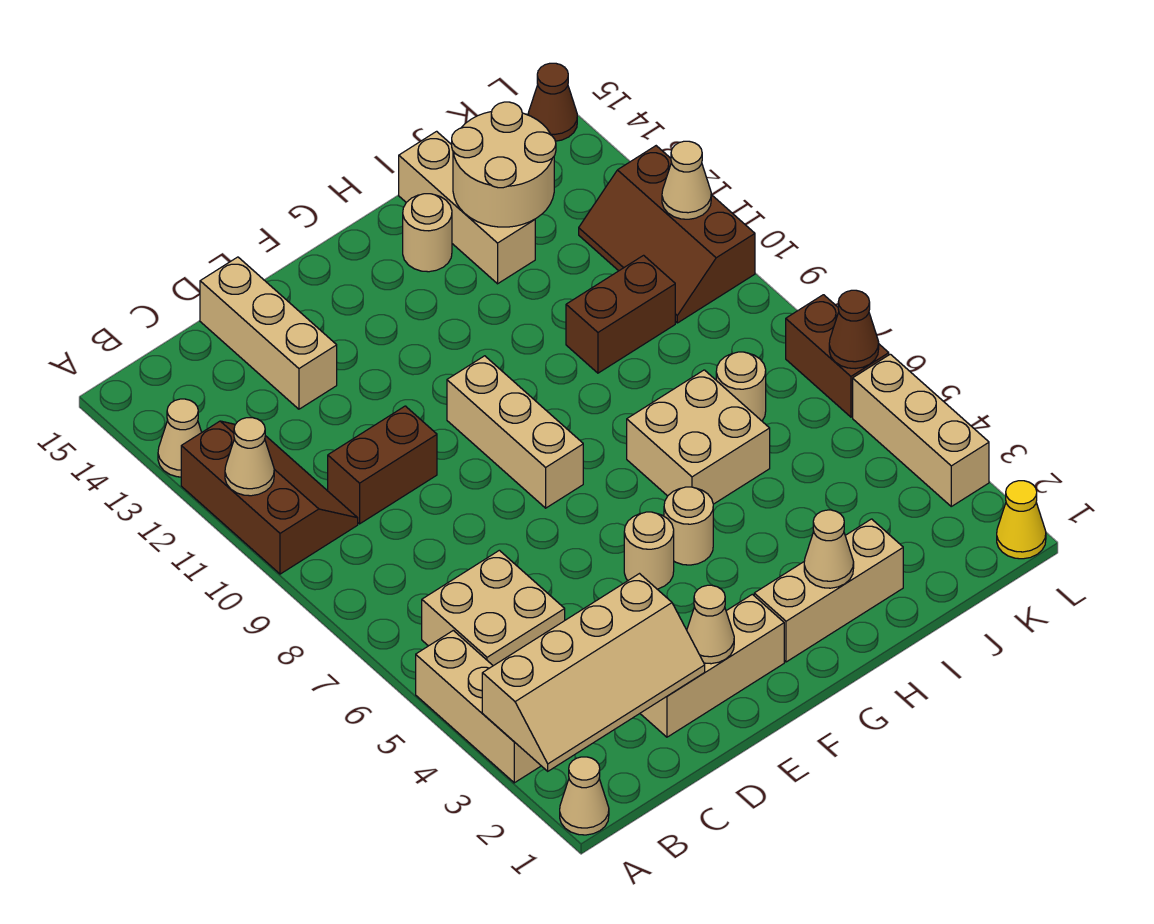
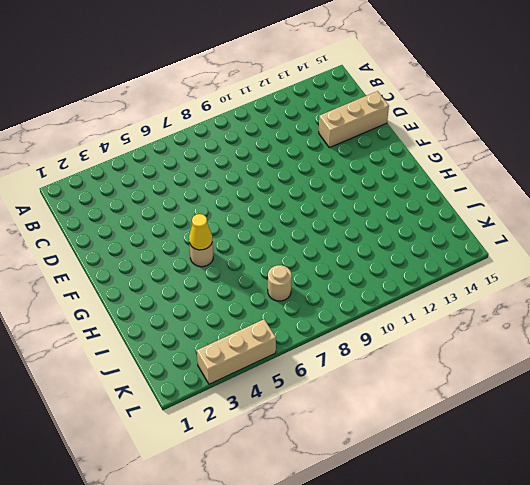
yellow cone G5 level 2 -> yellow cone L1 level 1
none -> tan cone A1 level 1
none -> tan brick A3:A5 level 1
none -> brown slope A10:B12 level 1 top A

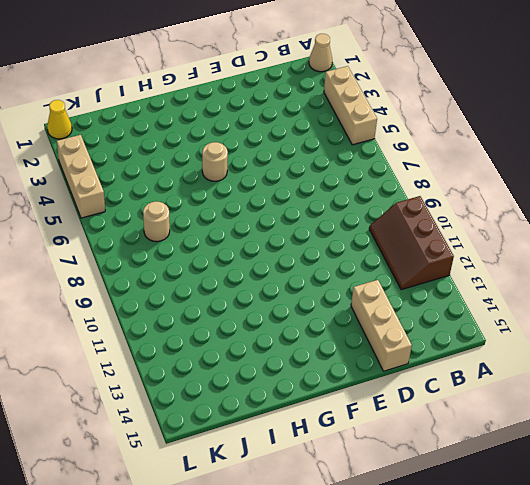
none -> tan cone A13 level 1
none -> tan brick B5:C6 level 1
none -> brown brick C10:D10 level 1

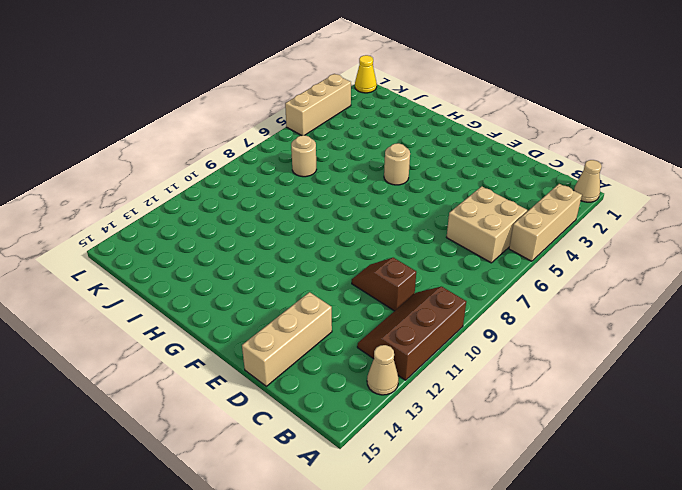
brown slope C10:D10 level 1 top C -> brown brick C10:D10 level 1
none -> tan brick D2:F2 level 1
none -> tan round brick F5 level 1
none -> tan brick F8:F10 level 1

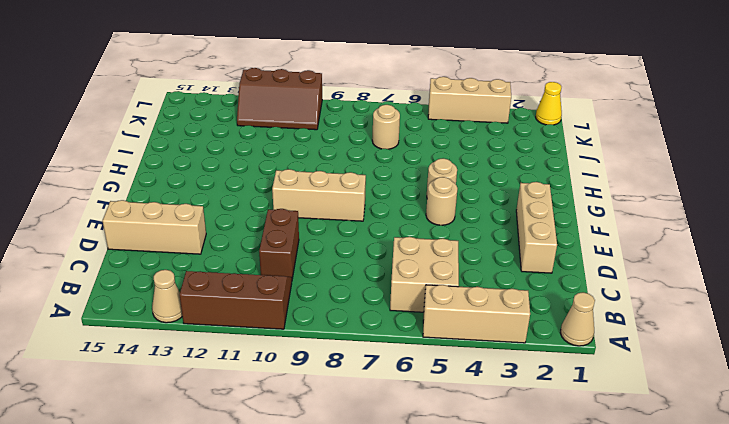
none -> tan brick G2:I2 level 1
none -> tan brick H6:I7 level 1
none -> tan round brick H14 level 1

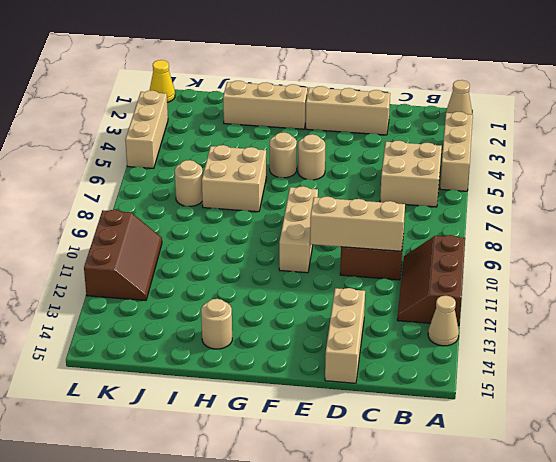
tan brick C10:E10 level 2 -> tan brick I13:I15 level 1
none -> brown brick I10:J10 level 1
none -> brown brick L6:L7 level 1
none -> brown cone L15 level 1

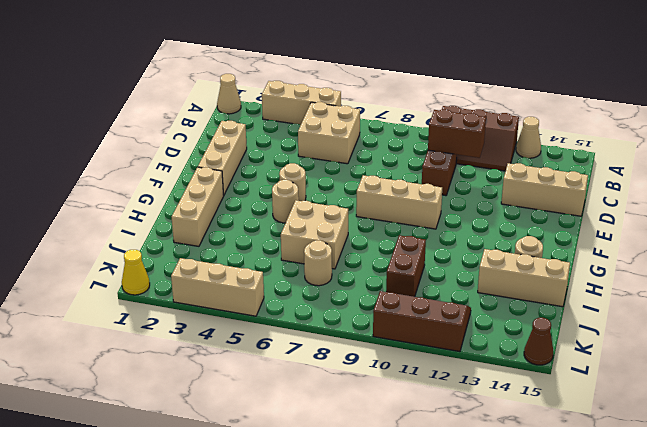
brown brick C10:C11 level 2 -> brown brick L6:L7 level 1
none -> tan slope A2:D3 level 2 top 3
none -> tan cone A11 level 2
none -> tan cone E2 level 2

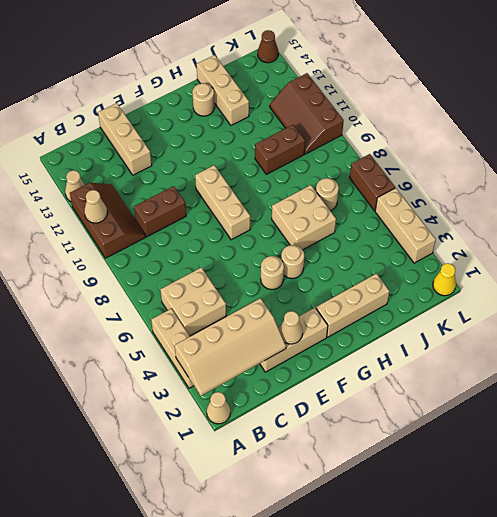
none -> tan cone H2 level 2
none -> tan round brick I13:J14 level 2
none -> brown cone L6 level 2

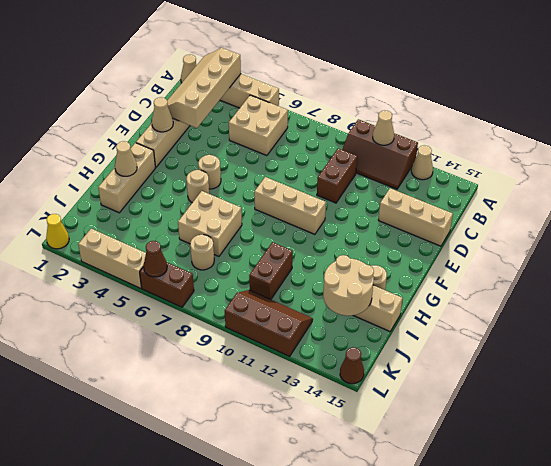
none -> tan cone L11 level 2

